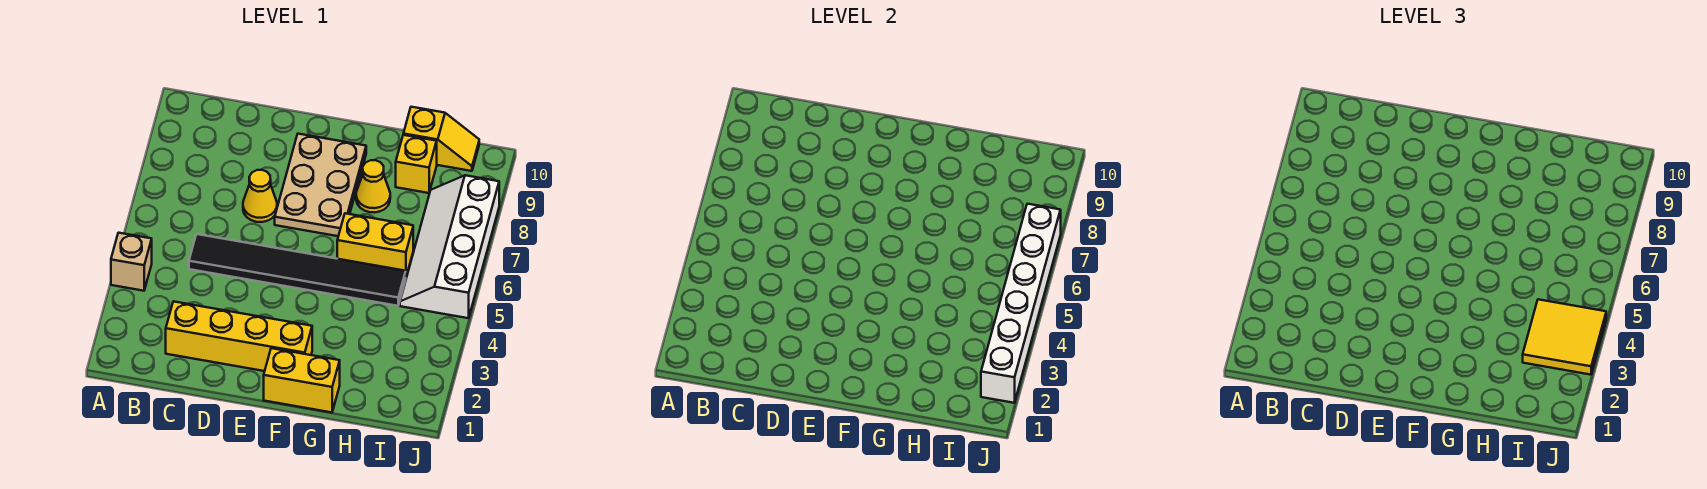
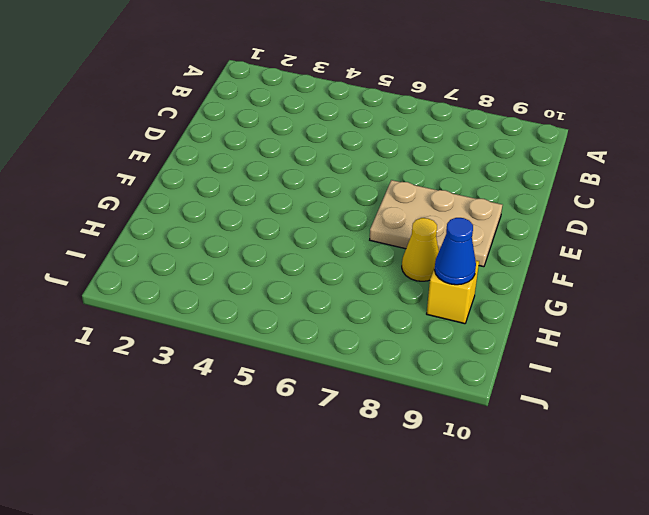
blue cone H9 level 2 -> none
none -> tan brick A4 level 1
none -> yellow brick C2:F2 level 1
none -> black tile C5:H5 level 1

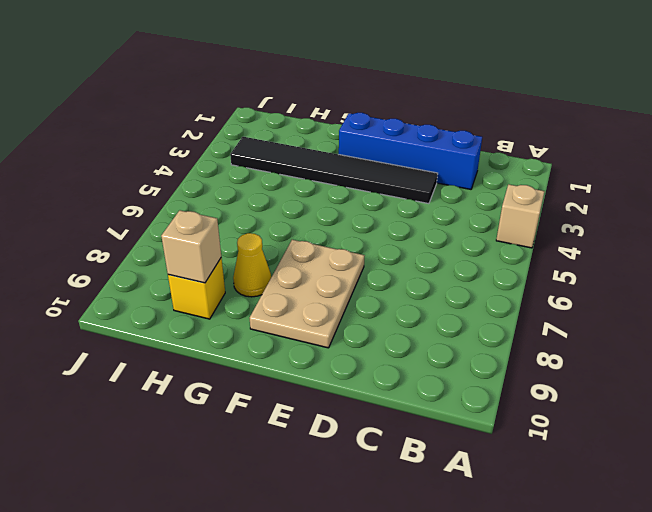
blue brick C2:F2 level 1 -> yellow brick C2:F2 level 1
black tile D3:I3 level 1 -> black tile C5:H5 level 1
tan brick H9 level 2 -> none
none -> yellow cone D7 level 1
none -> yellow brick F1:G1 level 1
none -> yellow brick G6:H6 level 1

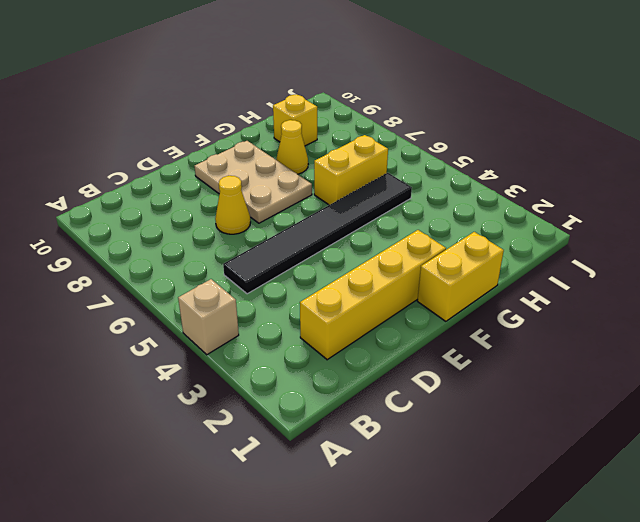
none -> yellow slope H10:I10 level 1 top H
none -> white slope I5:J8 level 1 top J
none -> white brick J2:J7 level 2

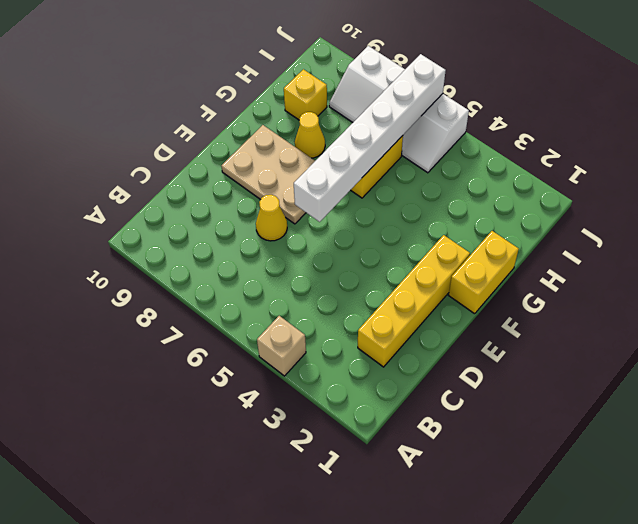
white brick E6:J6 level 2 -> white brick J2:J7 level 2
none -> black tile C5:H5 level 1
none -> yellow slope H10:I10 level 1 top H
none -> yellow tile I3:J4 level 3

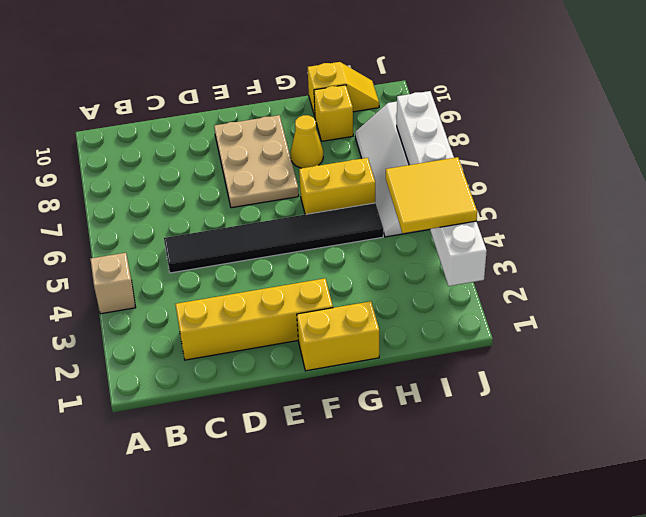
none -> yellow cone D7 level 1

